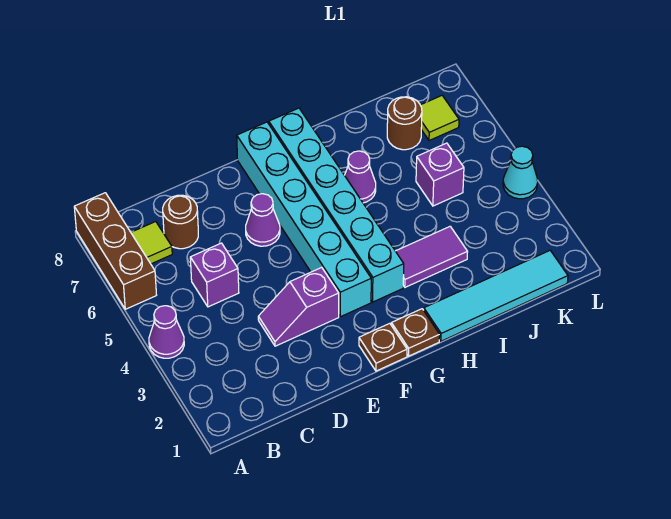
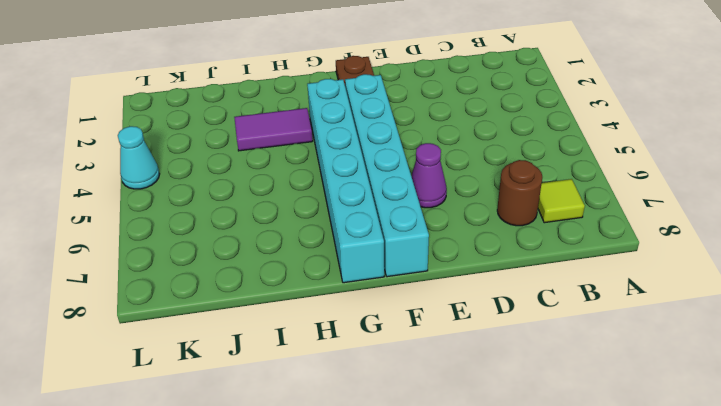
none -> purple cone A4 level 1
none -> brown brick A6:A8 level 1
none -> purple brick C5 level 1

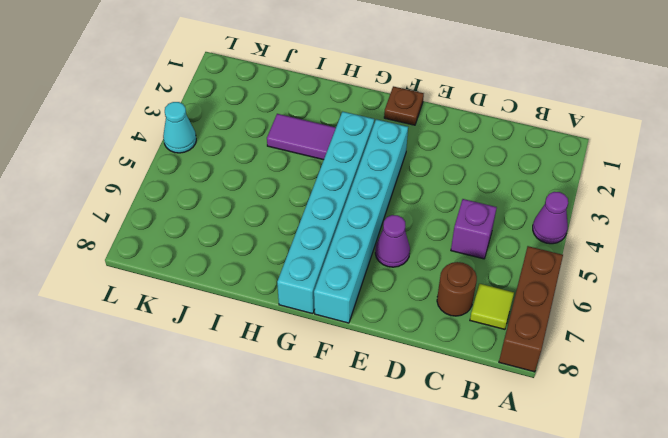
none -> purple slope D3:E3 level 1 top E
none -> brown plate G1 level 1
none -> cyan tile H1:K1 level 1

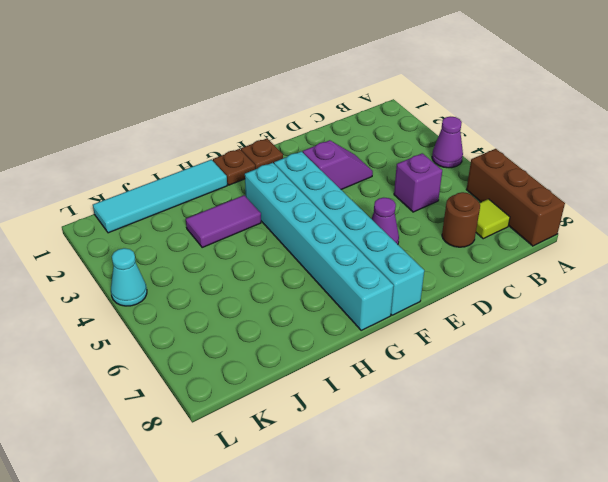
none -> purple cone H6 level 1
none -> purple brick J5 level 1
none -> brown round brick J7 level 1

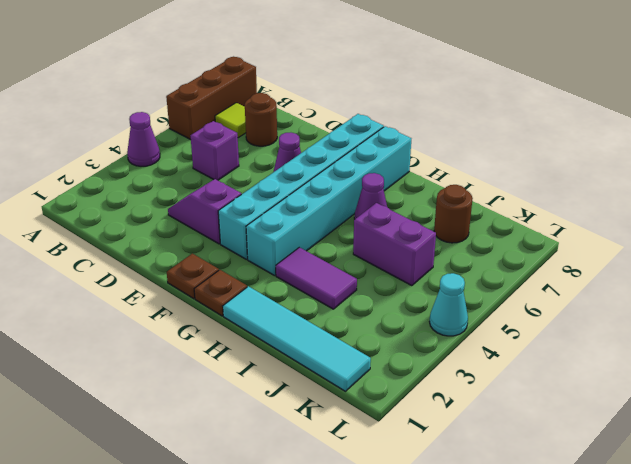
purple brick I5:J5 level 1 -> purple brick J5 level 1
none -> lime tile K7 level 1

